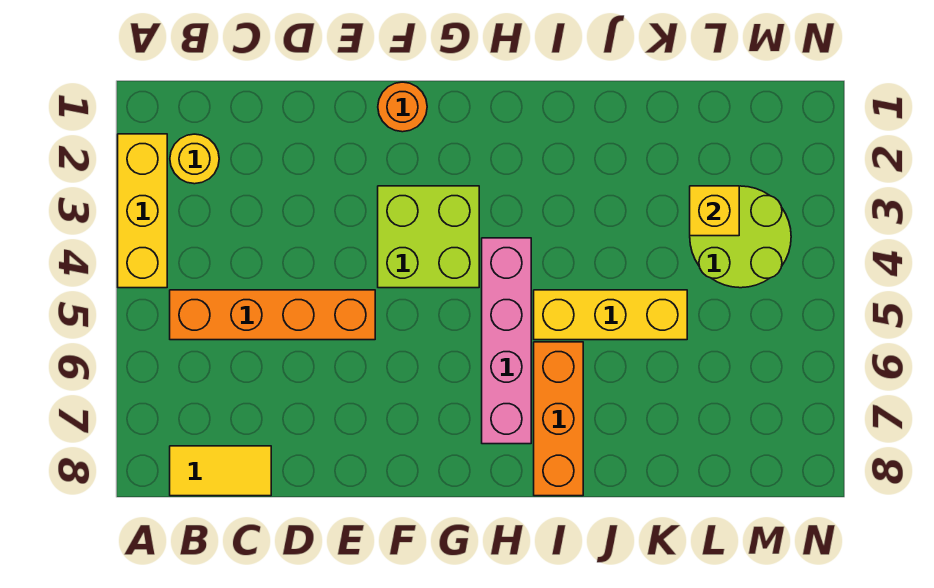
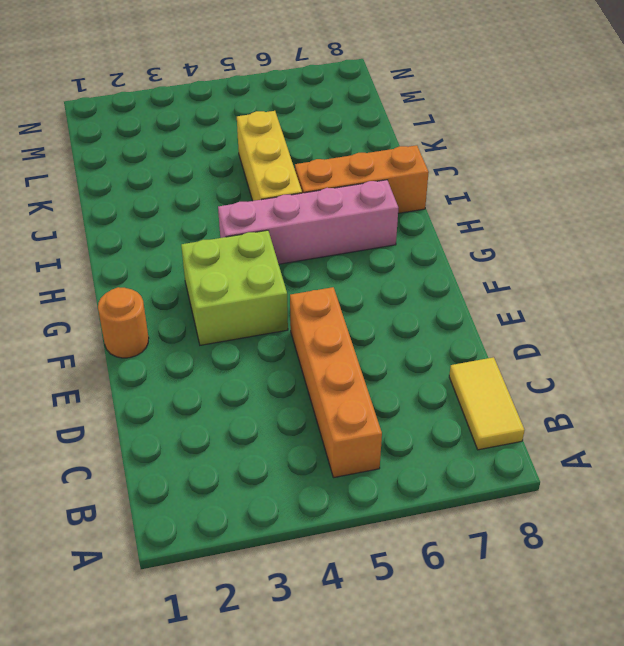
none -> yellow brick A2:A4 level 1
none -> yellow round brick B2 level 1

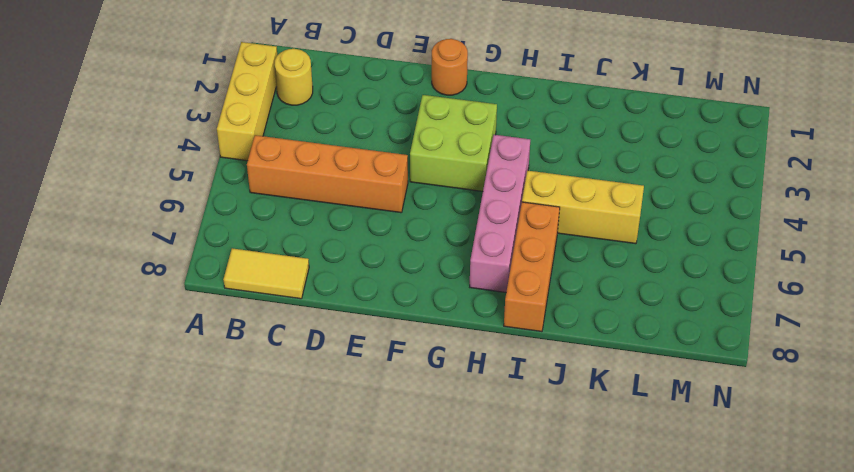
none -> lime round brick L3:M4 level 1
none -> yellow brick L3 level 2

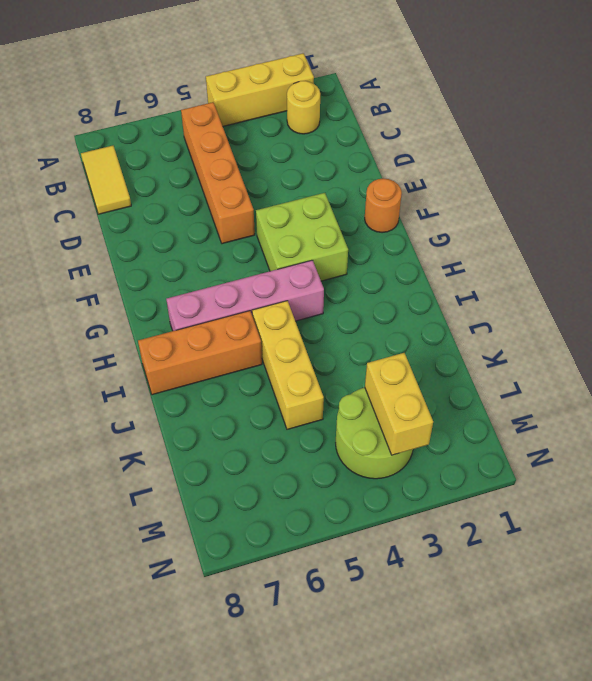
yellow brick L3:M3 level 2 -> yellow brick L3 level 2

